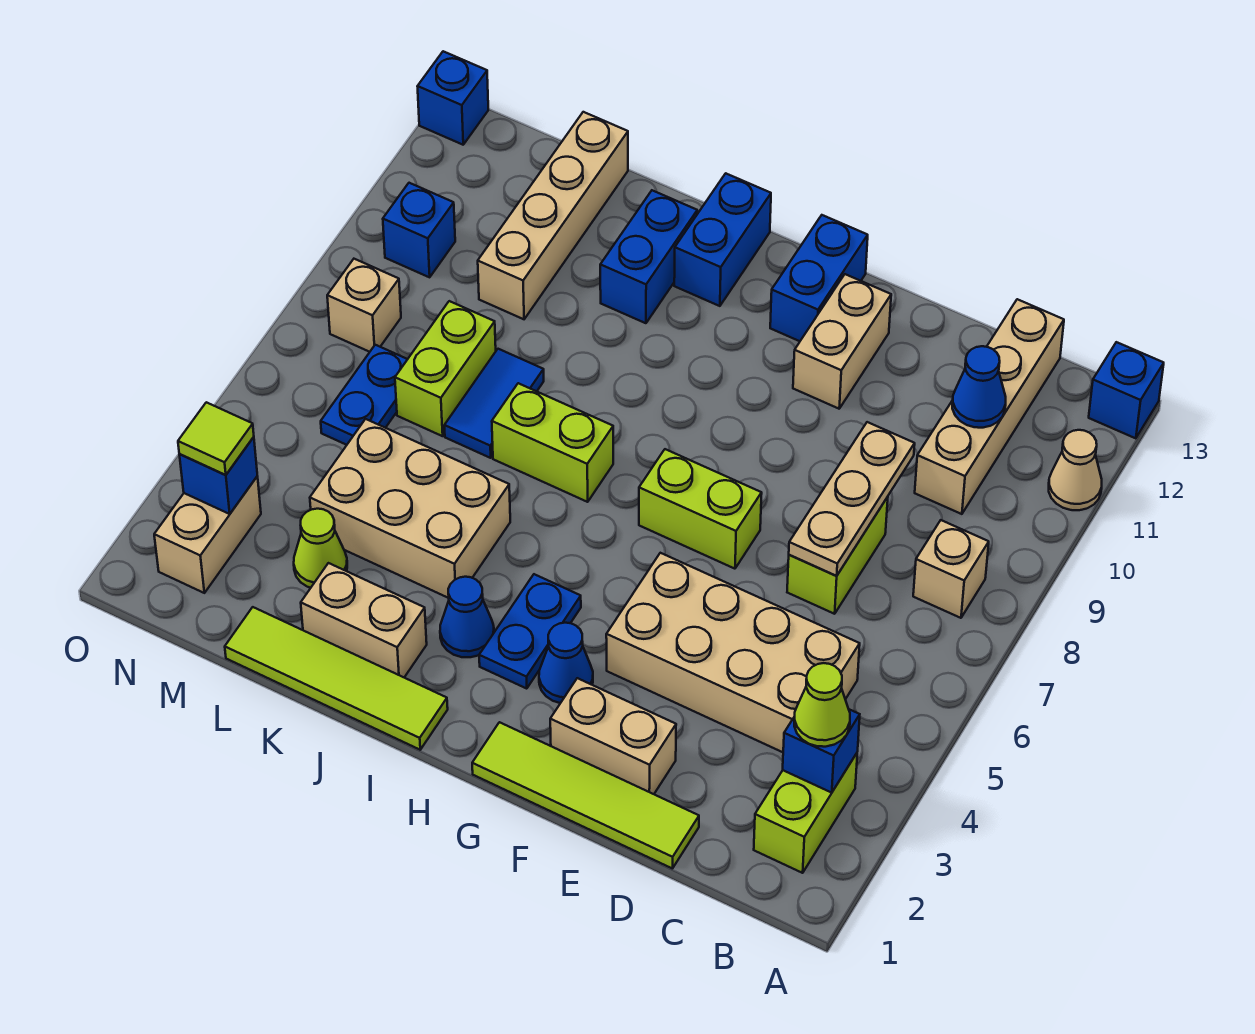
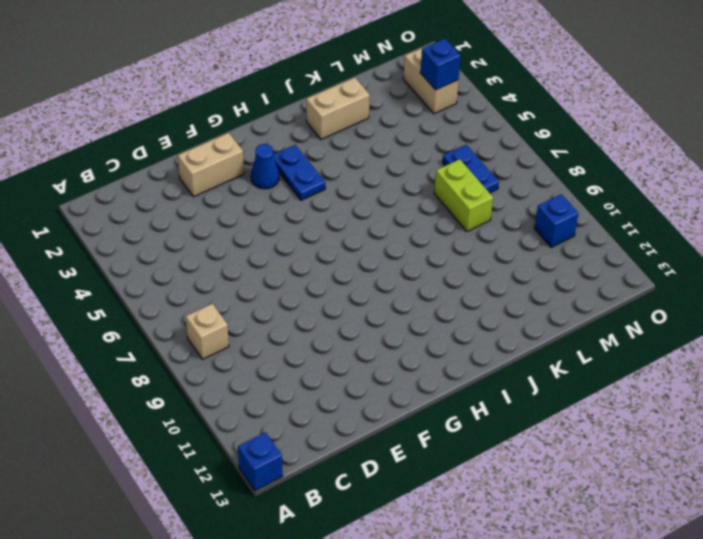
none -> tan cone A11 level 1
none -> lime brick B2:B3 level 1
none -> tan brick C4:F5 level 1
none -> tan brick C10:C13 level 1

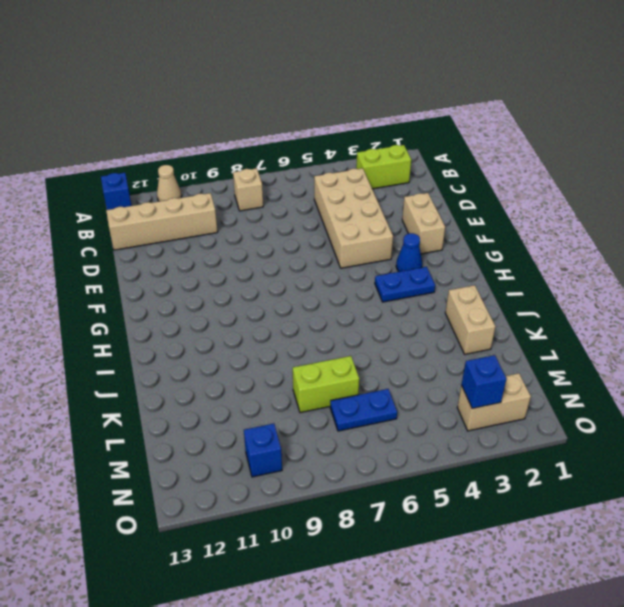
none -> lime tile D1:G1 level 1
none -> lime brick D7:D8 level 1
none -> lime brick F7:G7 level 1
none -> tan brick F11:F12 level 1

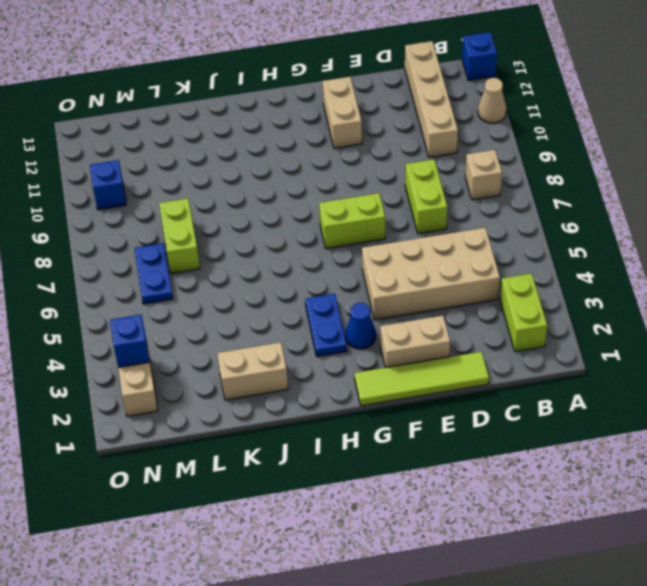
none -> blue brick G12:G13 level 1
none -> lime tile I1:L1 level 1
none -> blue cone I3 level 1
none -> lime brick I7:J7 level 1

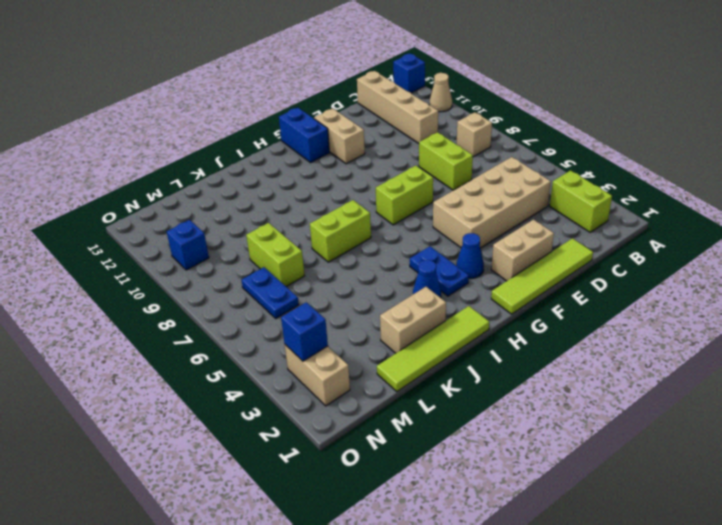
none -> blue brick I12:I13 level 1
none -> tan brick J4:L5 level 1
none -> blue brick J11:J12 level 1
none -> blue tile K7:K8 level 1

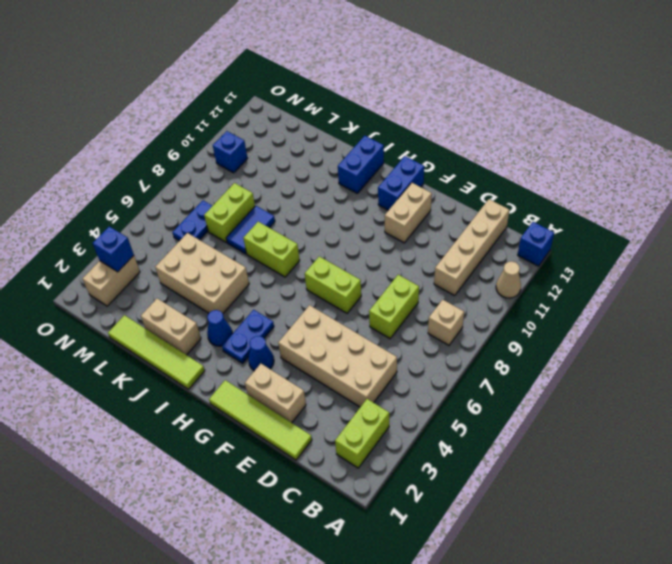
none -> blue brick J11:J12 level 1
none -> lime cone L3 level 1
none -> tan brick L10:L13 level 1
none -> tan brick N8 level 1

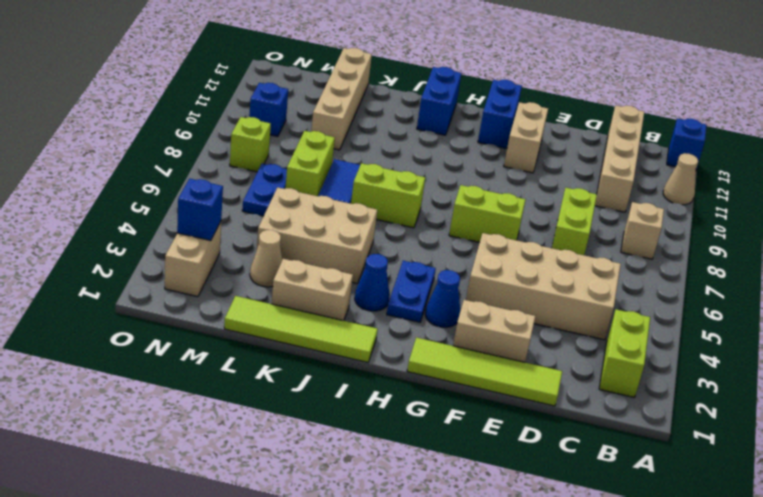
tan cone L3 level 1 -> lime cone L3 level 1
lime brick N8 level 1 -> tan brick N8 level 1
none -> blue brick J11:J12 level 1
none -> blue brick O13 level 1
none -> blue brick B3 level 2
none -> blue cone C11 level 2

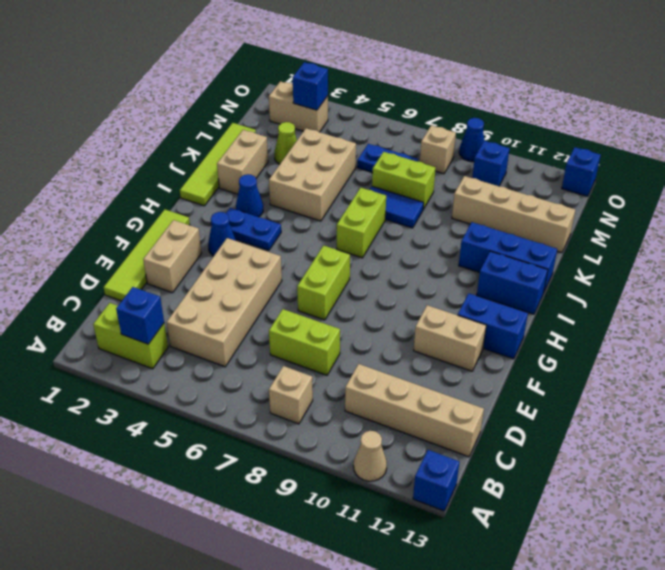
blue brick J11:J13 level 1 -> blue brick J11:J12 level 1
blue cone O9 level 1 -> blue cone C11 level 2
none -> tan plate D7:D9 level 2
none -> lime cone B3 level 3
none -> lime tile N3 level 3

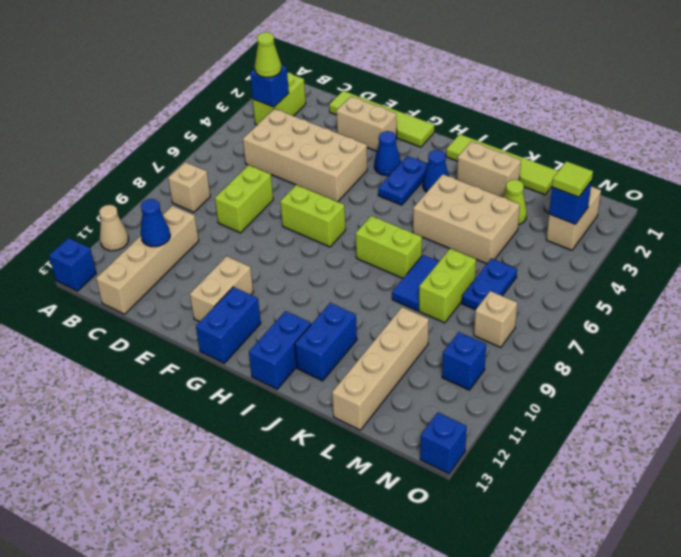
none -> tan plate D7:D9 level 2

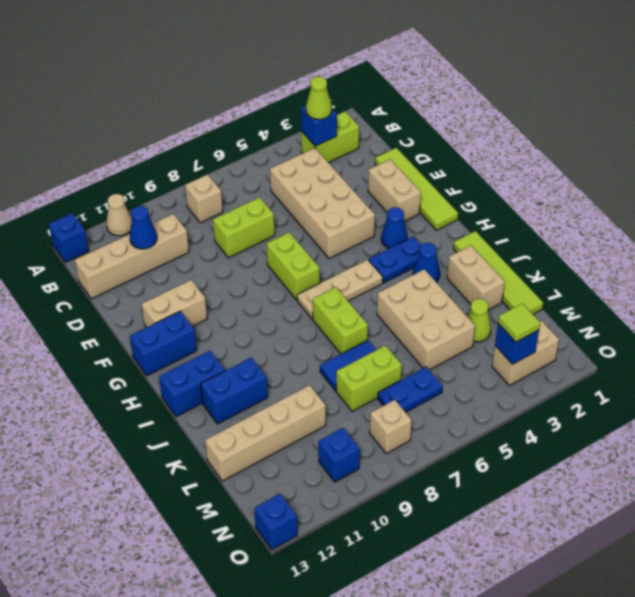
tan plate H5:H7 level 1 -> tan plate D7:D9 level 2

